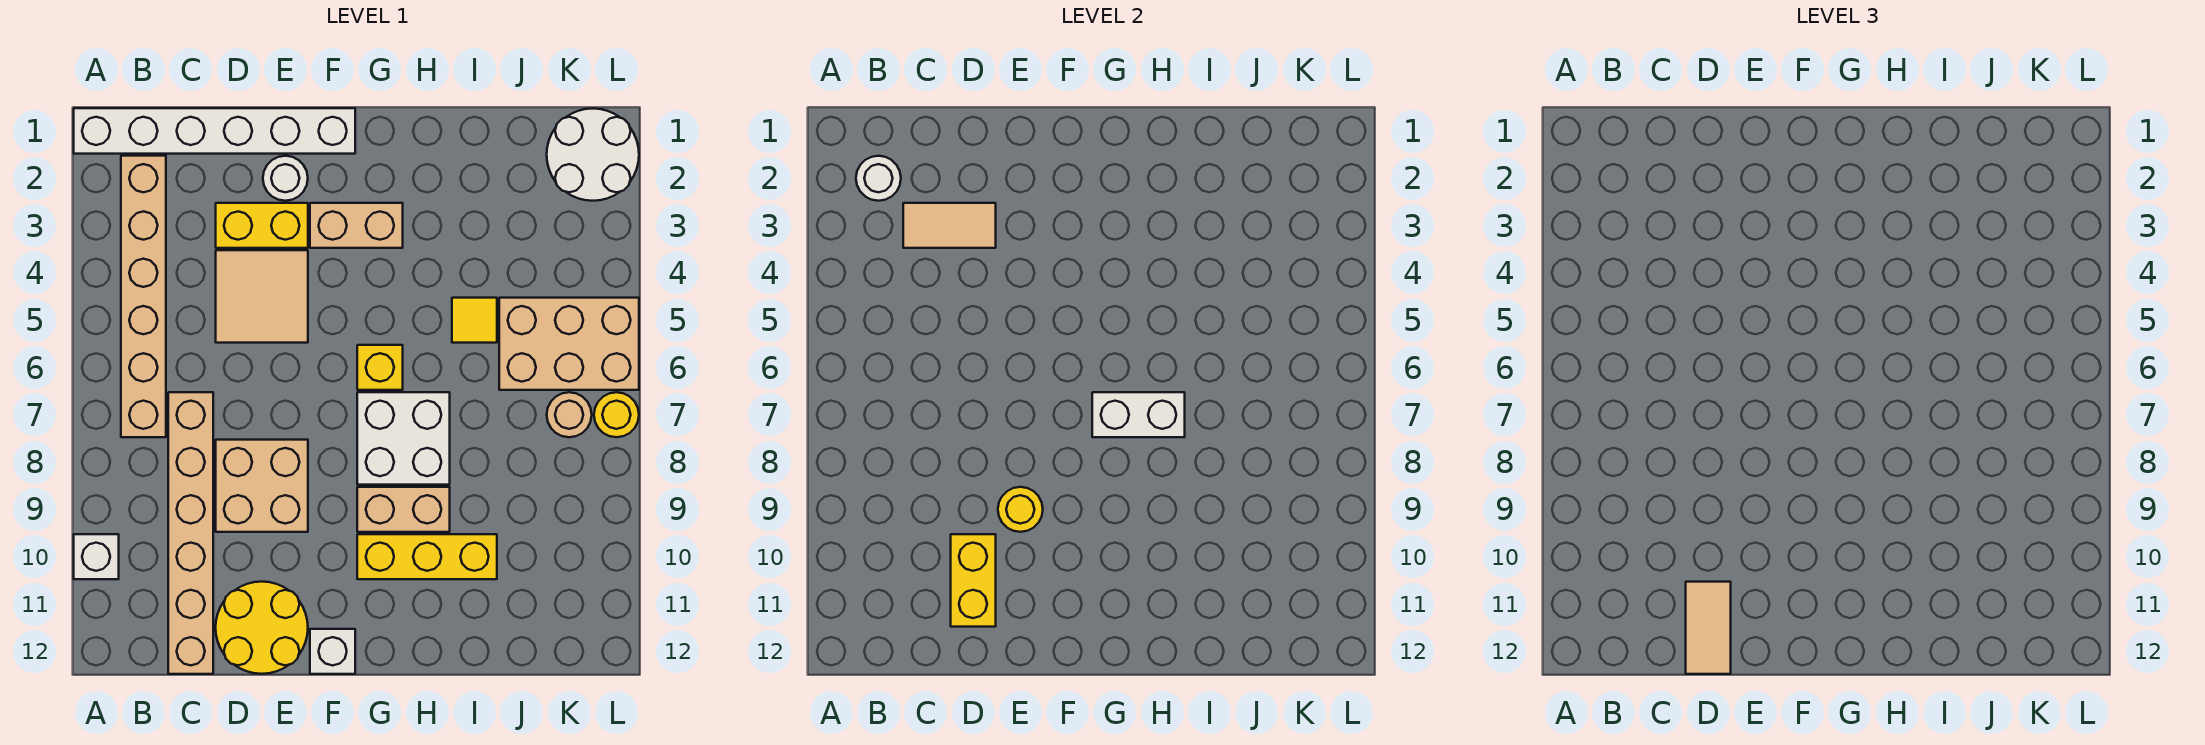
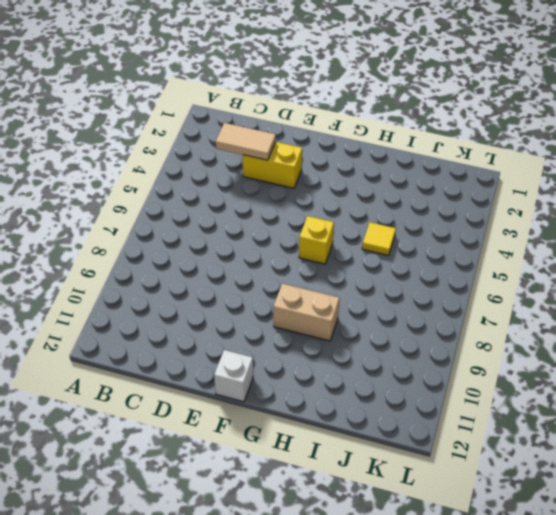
none -> white brick A1:F1 level 1
none -> white brick A10 level 1
none -> tan brick B2:B7 level 1

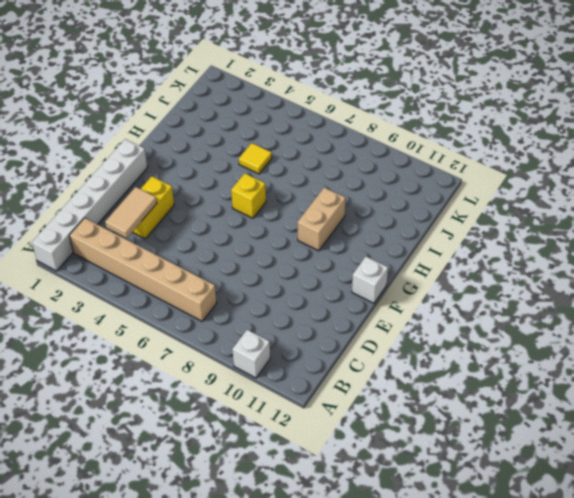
none -> tan brick C7:C12 level 1
none -> tan tile D4:E5 level 1
none -> tan brick D8:E9 level 1

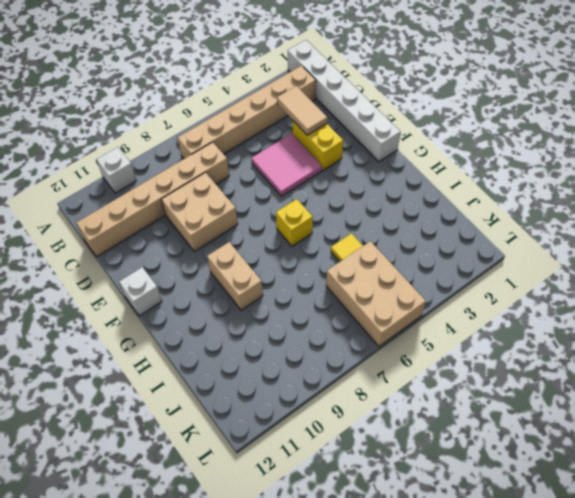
pink tile D4:E5 level 1 -> tan tile D4:E5 level 1
none -> yellow round brick D11:E12 level 1
none -> white round brick E2 level 1
none -> tan brick F3:G3 level 1

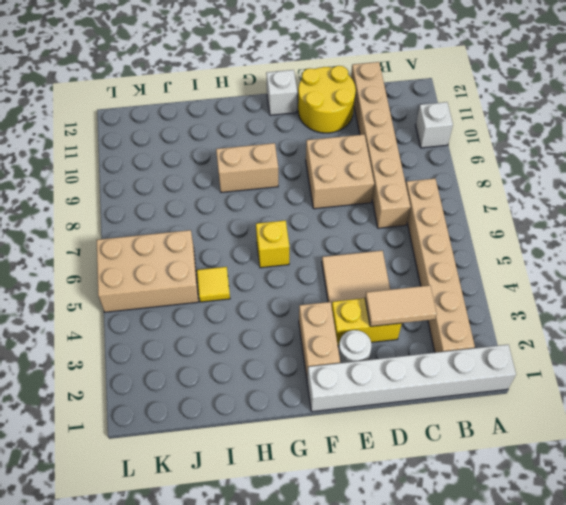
tan brick F2:F3 level 1 -> tan brick F3:G3 level 1
none -> white brick G7:H8 level 1
none -> yellow brick G10:I10 level 1
none -> white round brick K1:L2 level 1

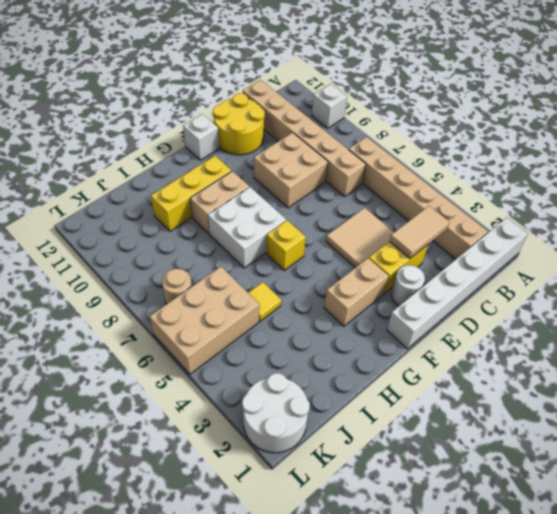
none -> yellow round brick L7 level 1
none -> white round brick B2 level 2
none -> yellow brick D10:D11 level 2

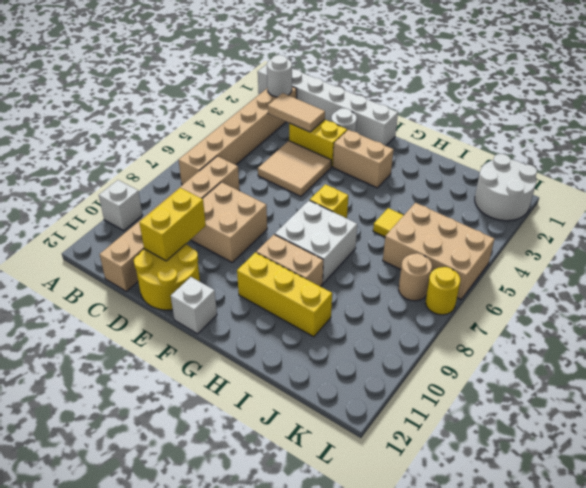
none -> yellow round brick E9 level 2
none -> white brick G7:H7 level 2
none -> tan tile D11:D12 level 3

